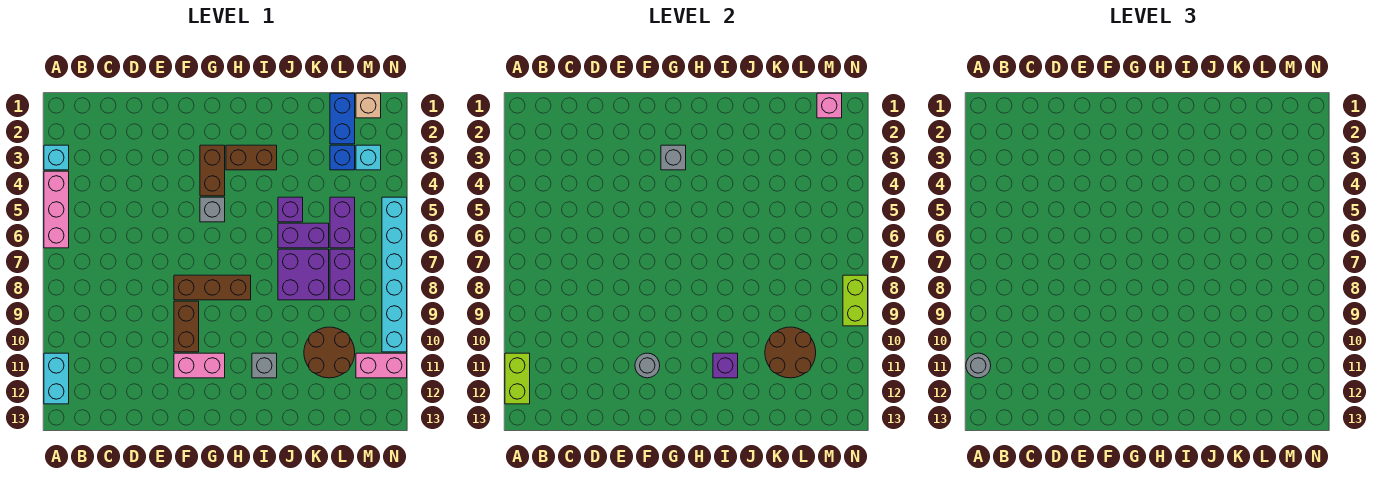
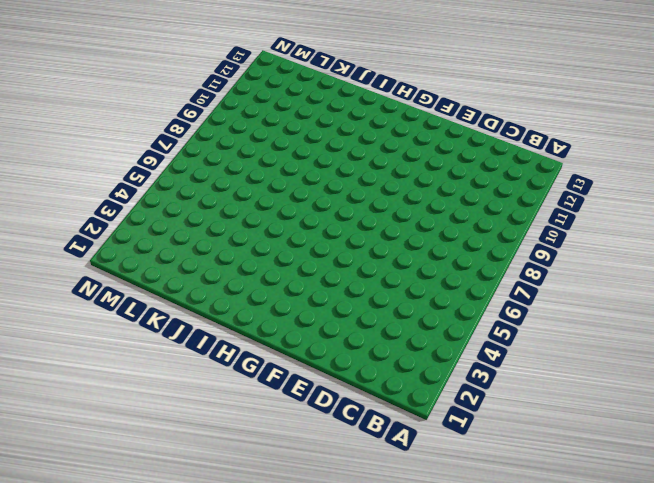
none -> cyan brick A3 level 1
none -> pink brick A4:A6 level 1
none -> cyan brick A11:A12 level 1
none -> brown brick F8:H8 level 1

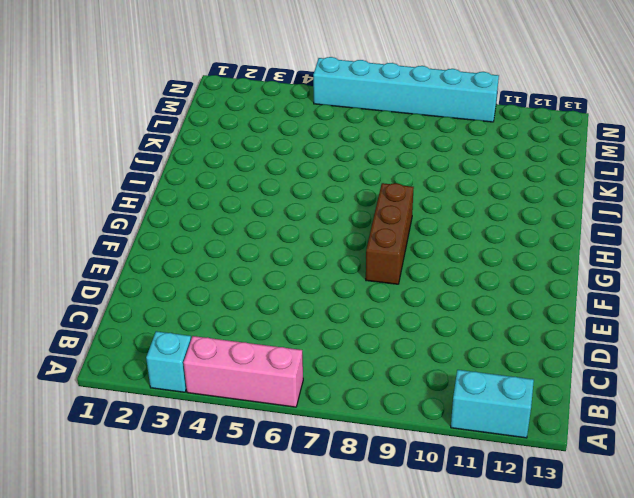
none -> brown brick F9:F10 level 1
none -> pink brick F11:G11 level 1
none -> brown brick G3:G4 level 1
none -> grey brick G5 level 1

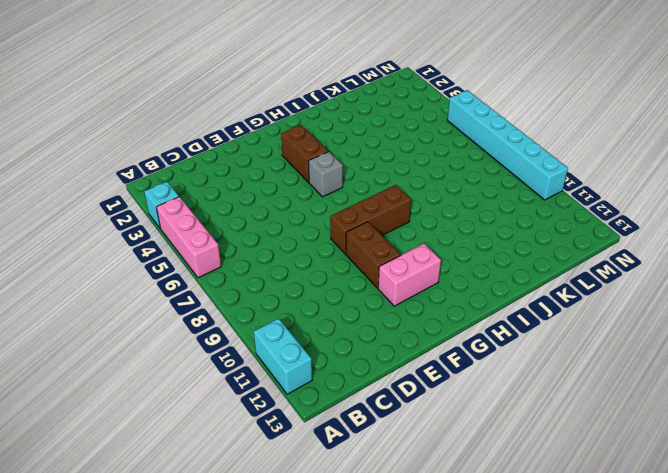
none -> brown brick H3:I3 level 1
none -> grey brick I11 level 1
none -> purple brick J5 level 1
none -> purple brick J6:K6 level 1

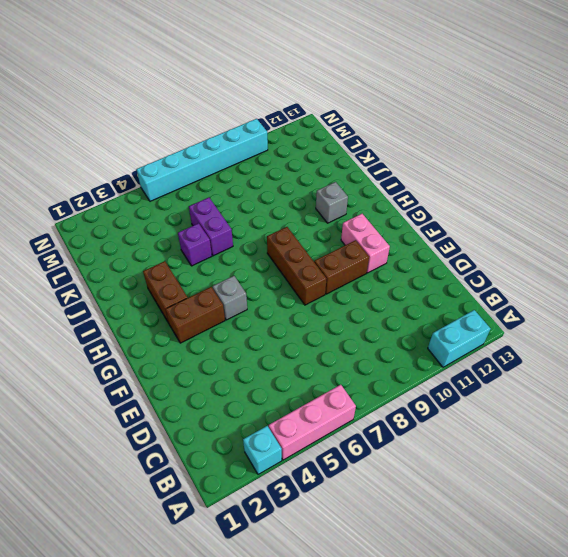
none -> purple brick J7:K8 level 1
none -> brown round brick K10:L11 level 1
none -> blue brick L1:L2 level 1
none -> blue brick L3 level 1

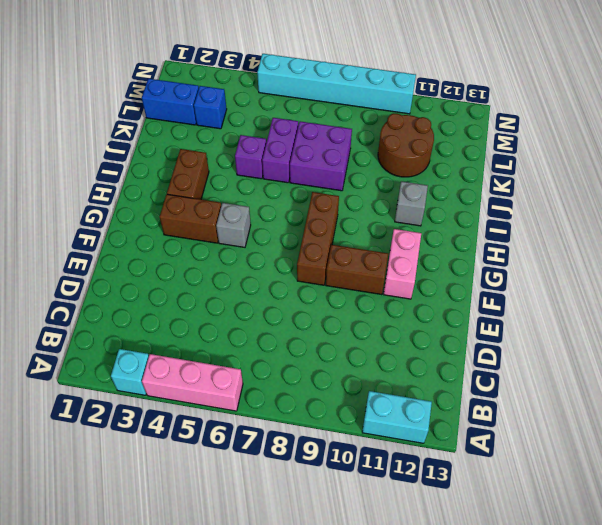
none -> purple brick L5:L6 level 1
none -> purple brick L7:L8 level 1
none -> tan brick M1 level 1
none -> cyan brick M3 level 1

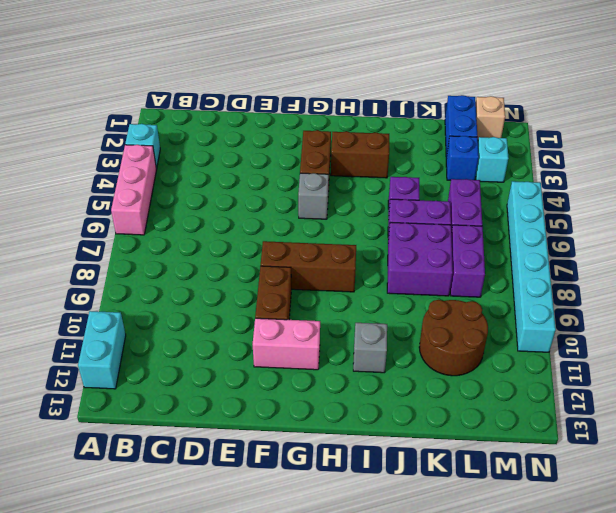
none -> pink brick M11:N11 level 1
none -> lime brick A11:A12 level 2
none -> grey round brick F11 level 2
none -> grey brick G3 level 2

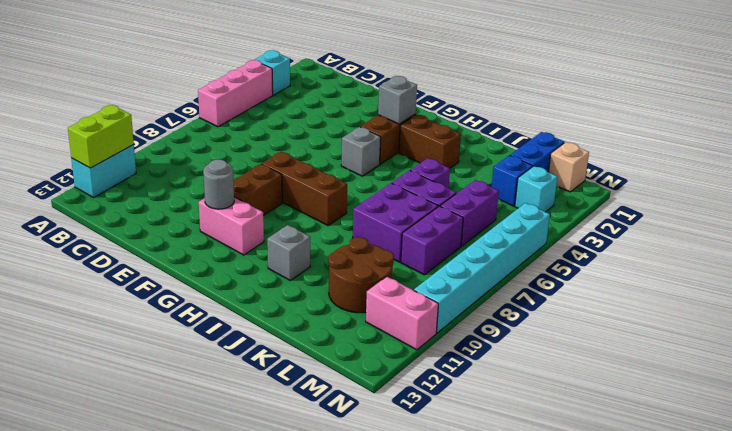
none -> purple brick I11 level 2
none -> brown round brick K10:L11 level 2
none -> pink brick M1 level 2
none -> lime brick N8:N9 level 2

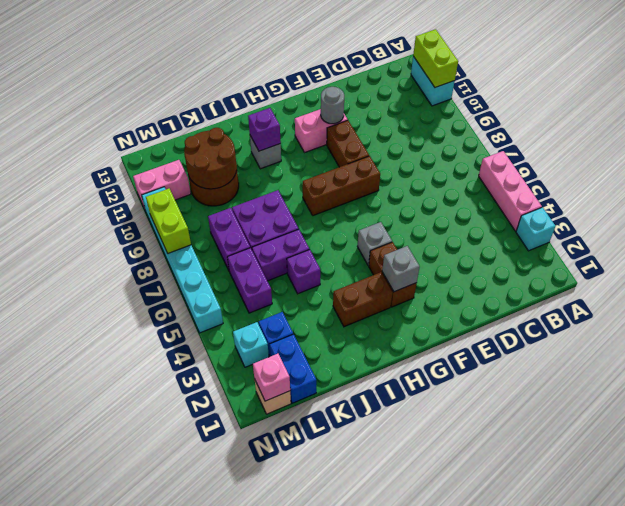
none -> grey round brick A11 level 3

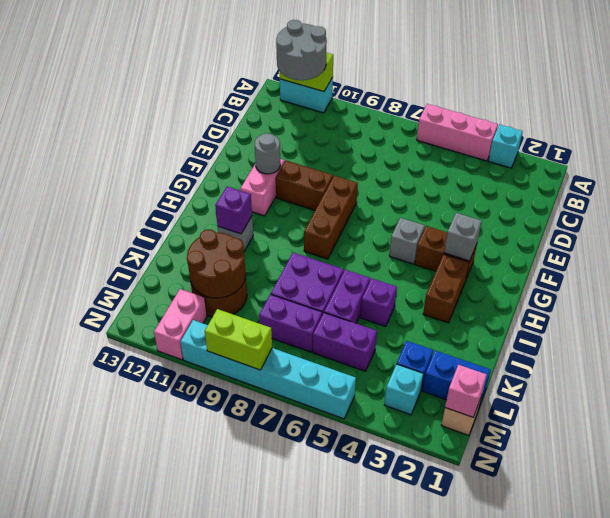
grey round brick A11:B12 level 3 -> grey round brick A11 level 3

